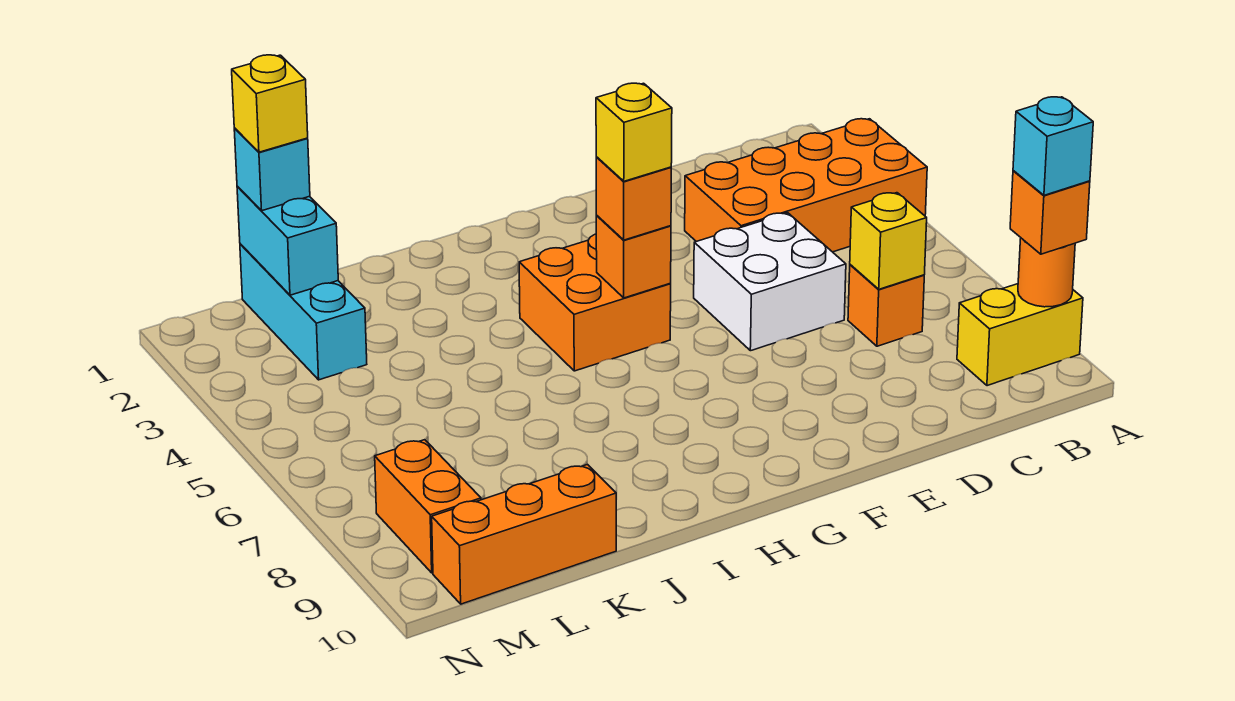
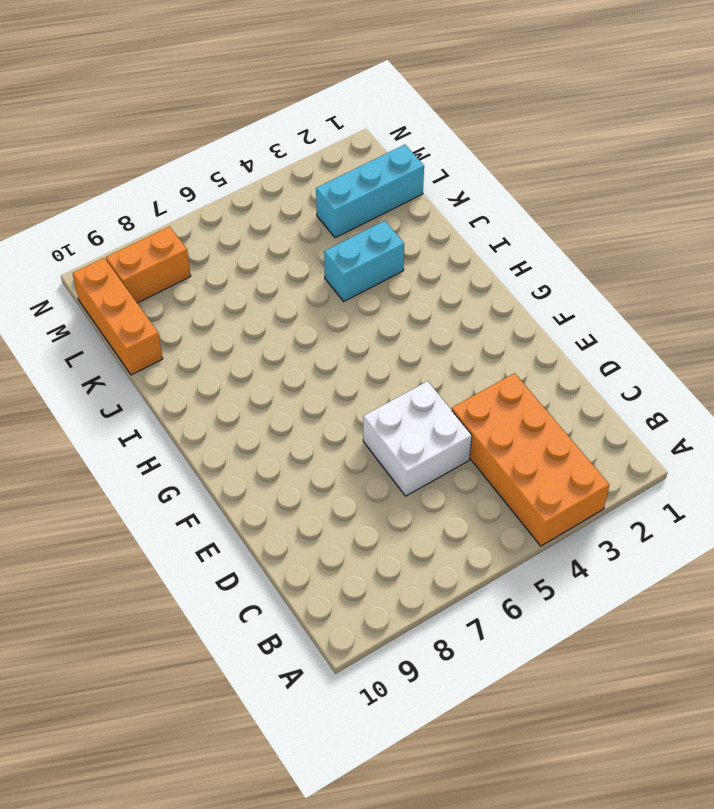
cyan brick J3:J4 level 1 -> cyan brick L1:L2 level 2
none -> yellow brick A9:B9 level 1
none -> orange brick C7 level 1
none -> orange brick G4:H5 level 1

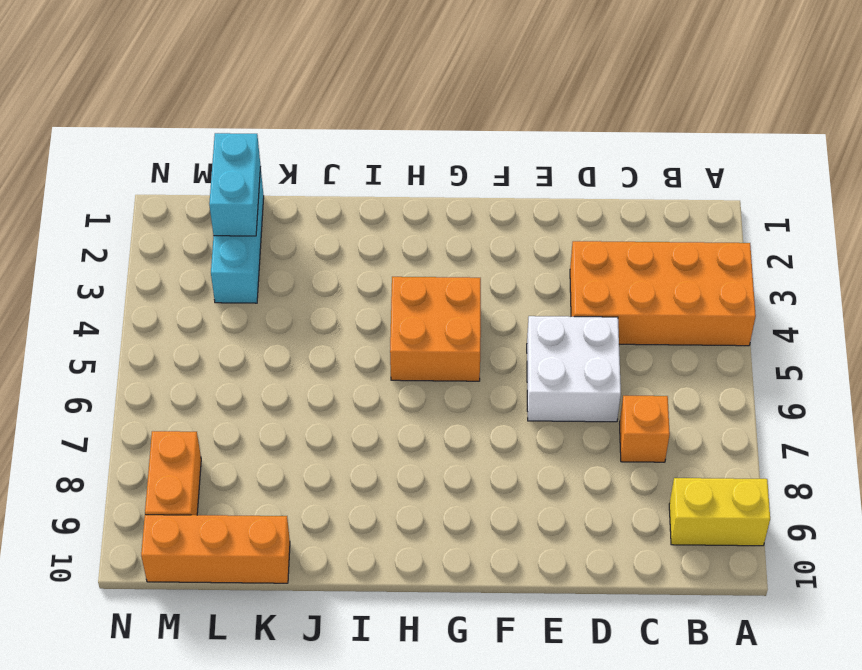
none -> orange round brick A9 level 2
none -> yellow brick C7 level 2
none -> orange brick G5 level 2

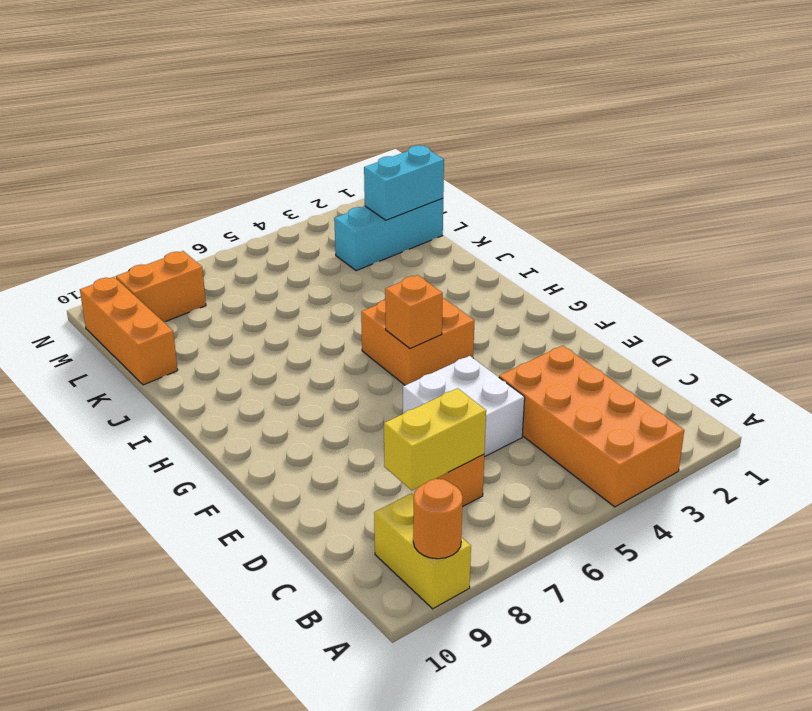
yellow brick C7:C8 level 2 -> yellow brick C7 level 2
none -> orange brick A9 level 3
none -> orange brick G5 level 3
none -> cyan brick L1 level 3

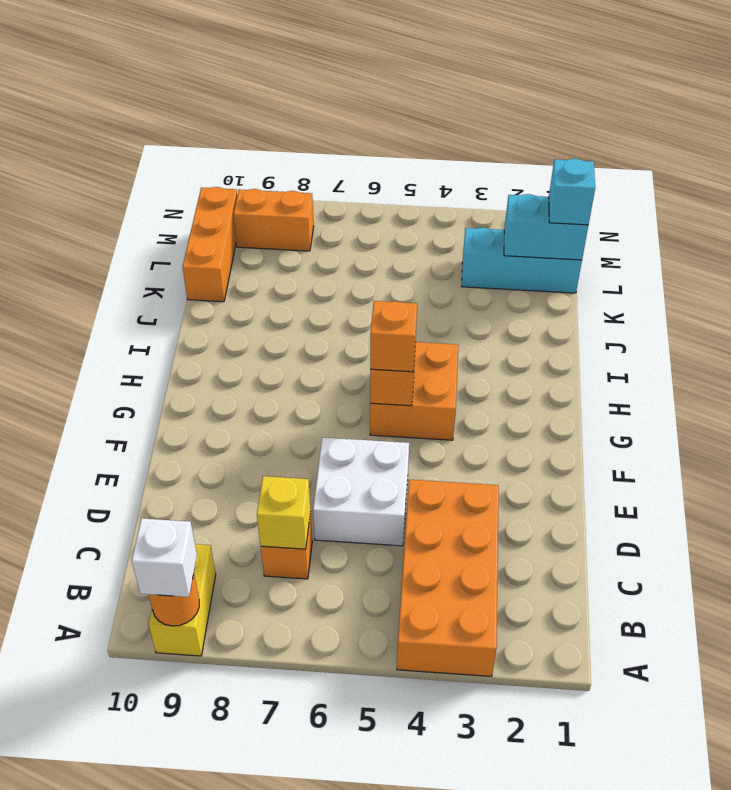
white brick A9 level 3 -> orange brick A9 level 3
none -> cyan brick A9 level 4
none -> yellow brick G5 level 4
none -> yellow brick L1 level 4

